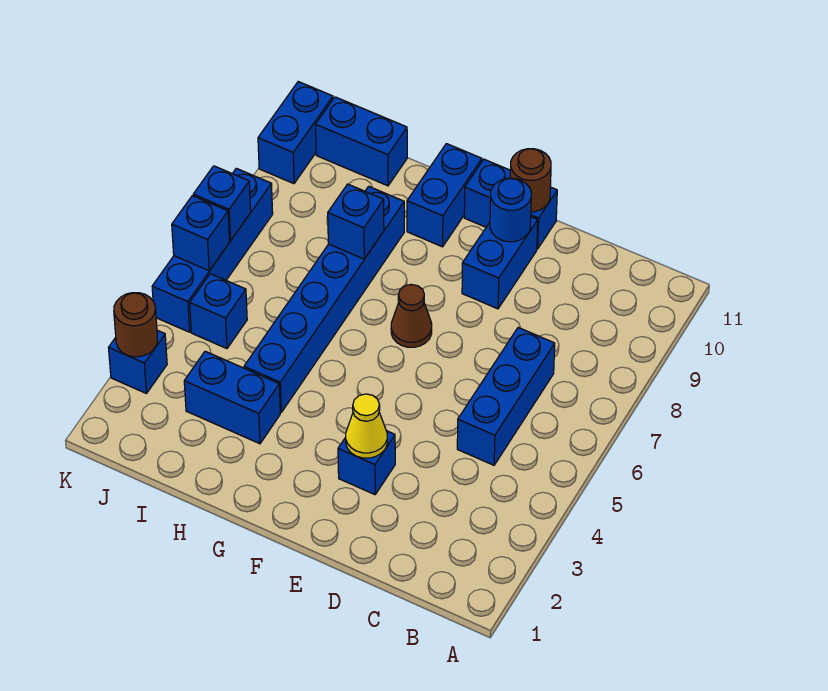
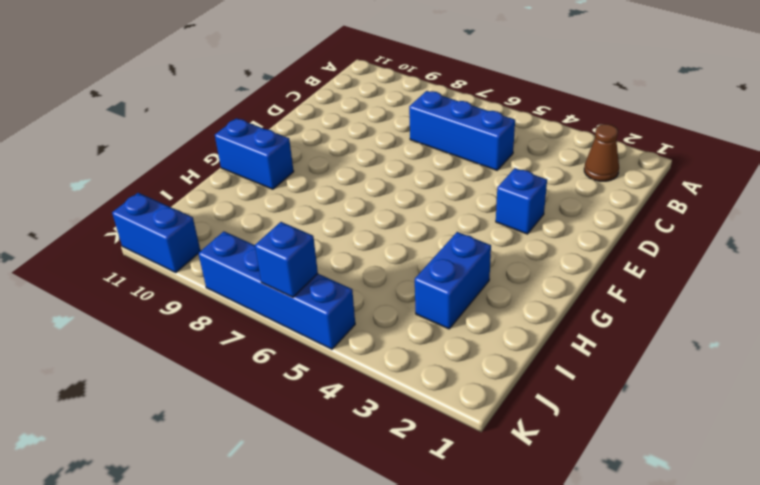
brown cone B2 level 1 -> brown cone F7 level 1
none -> blue brick E9:E10 level 1
none -> blue brick E11:F11 level 1
none -> blue brick H4:H9 level 1

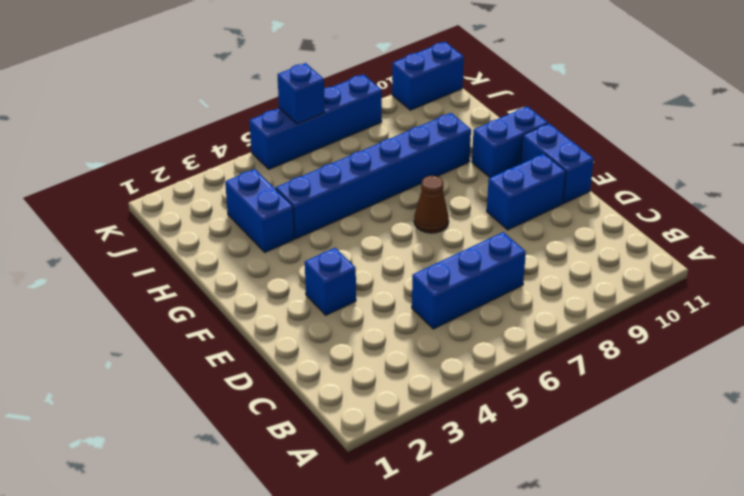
none -> blue brick I11:J11 level 1
none -> blue brick J5 level 1
none -> blue brick K3 level 1

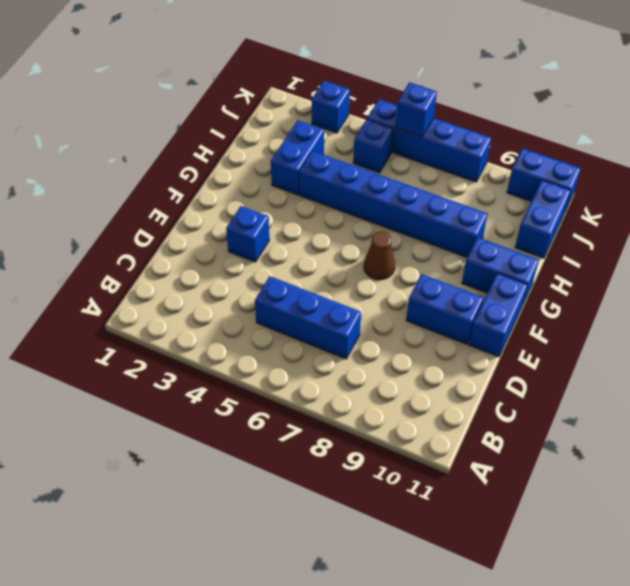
none -> yellow cone E3 level 2
none -> blue round brick E10 level 2
none -> brown round brick E11 level 2

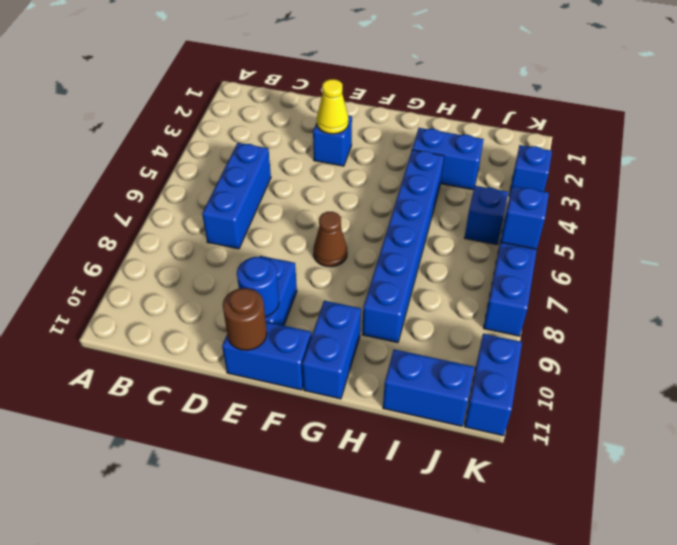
none -> blue brick H8 level 2
none -> brown round brick K3 level 2
none -> blue brick K7 level 2

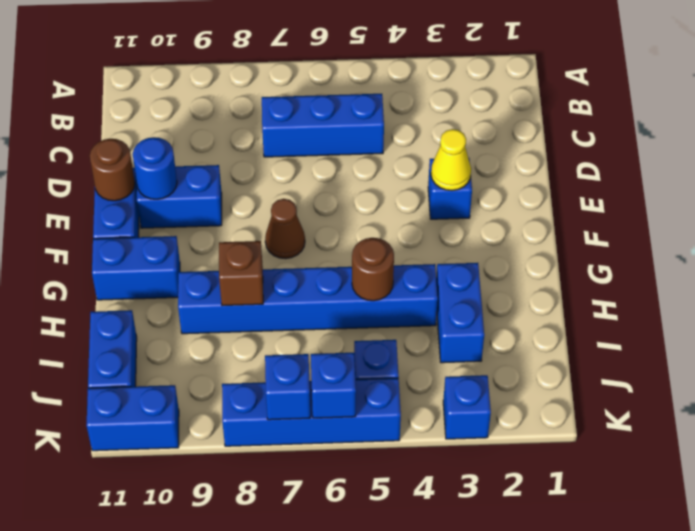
brown round brick H5 level 2 -> brown round brick K3 level 2
brown brick H8 level 2 -> blue brick H8 level 2

